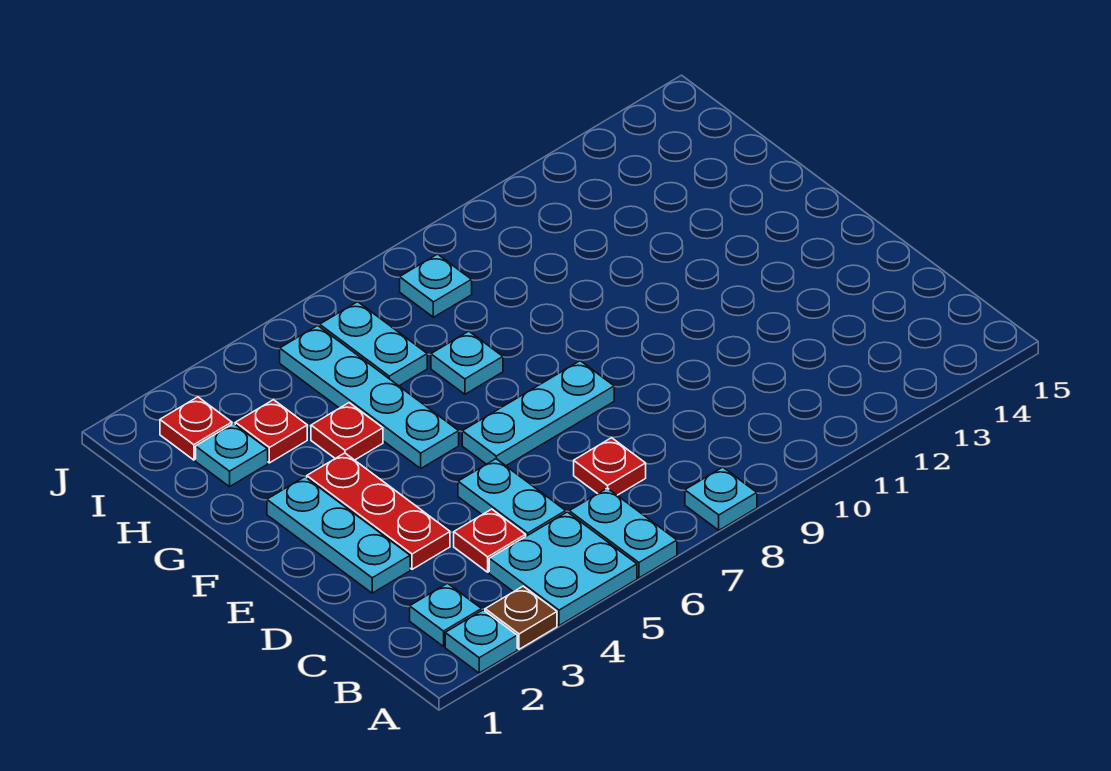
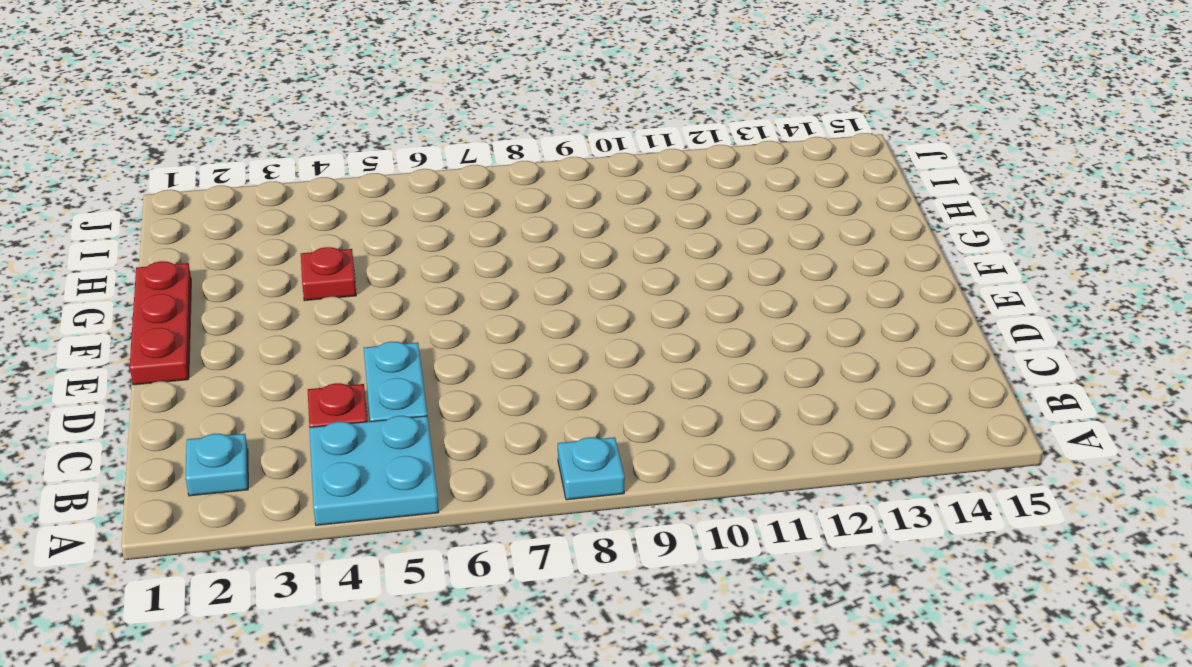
red plate E1:G1 level 1 -> red plate D3:F3 level 1
none -> cyan plate A2 level 1
none -> brown plate A3 level 1
none -> cyan plate A6:B6 level 1

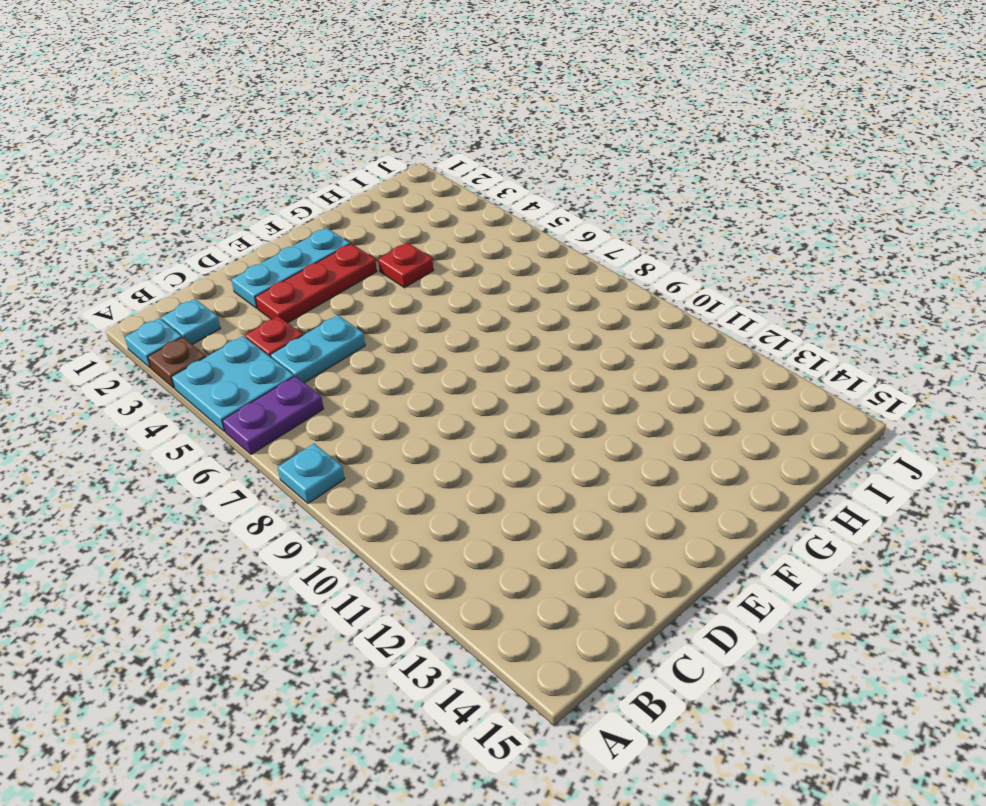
purple plate A6:B6 level 1 -> cyan plate A6:B6 level 1
none -> red plate C7 level 1
none -> cyan plate E6:E8 level 1
none -> cyan plate F5:I5 level 1

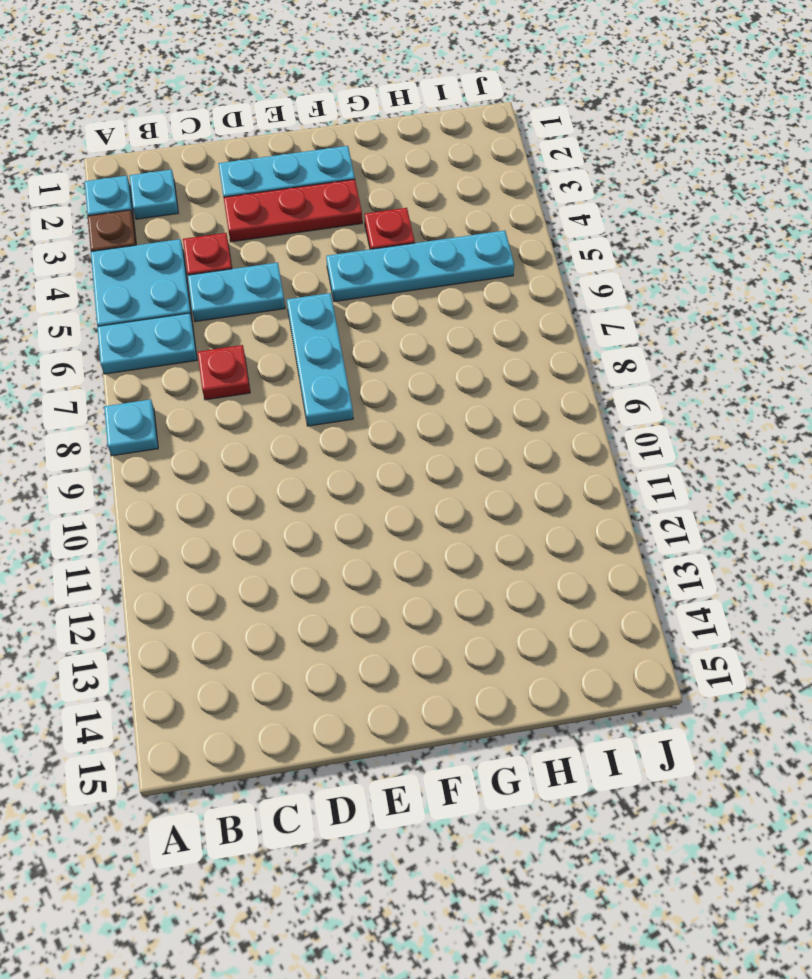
none -> cyan plate G7 level 1
none -> cyan plate H2 level 1
none -> red plate H3 level 1

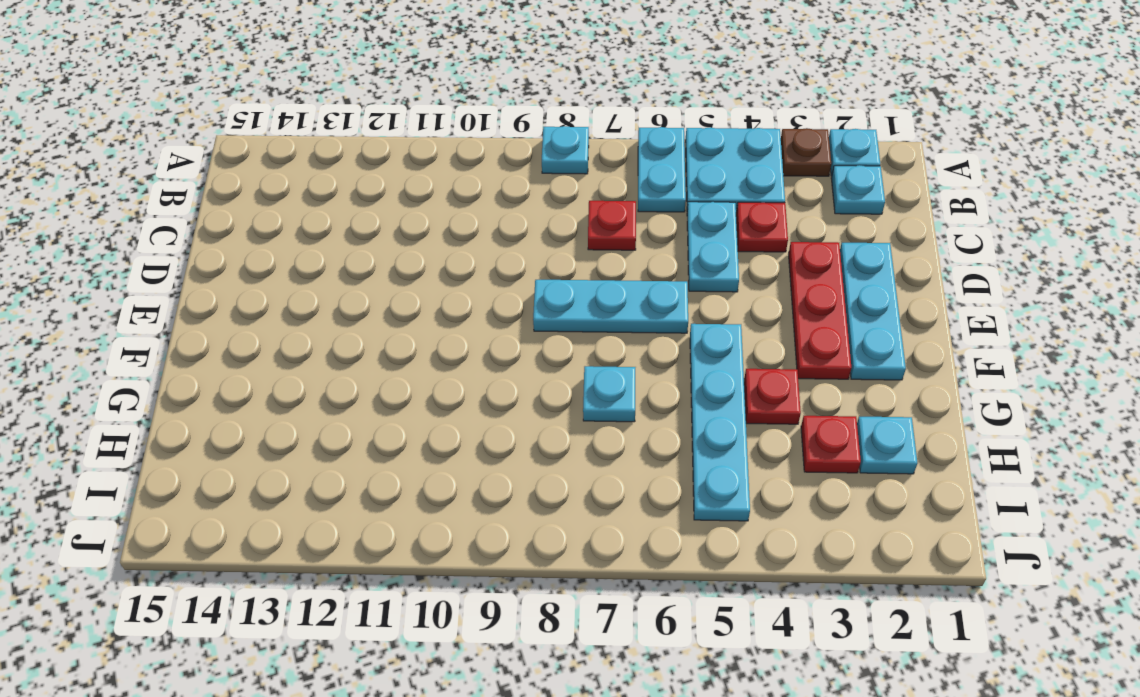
none -> cyan plate H6:I6 level 1
none -> red plate I2 level 1
none -> cyan plate I8 level 1

